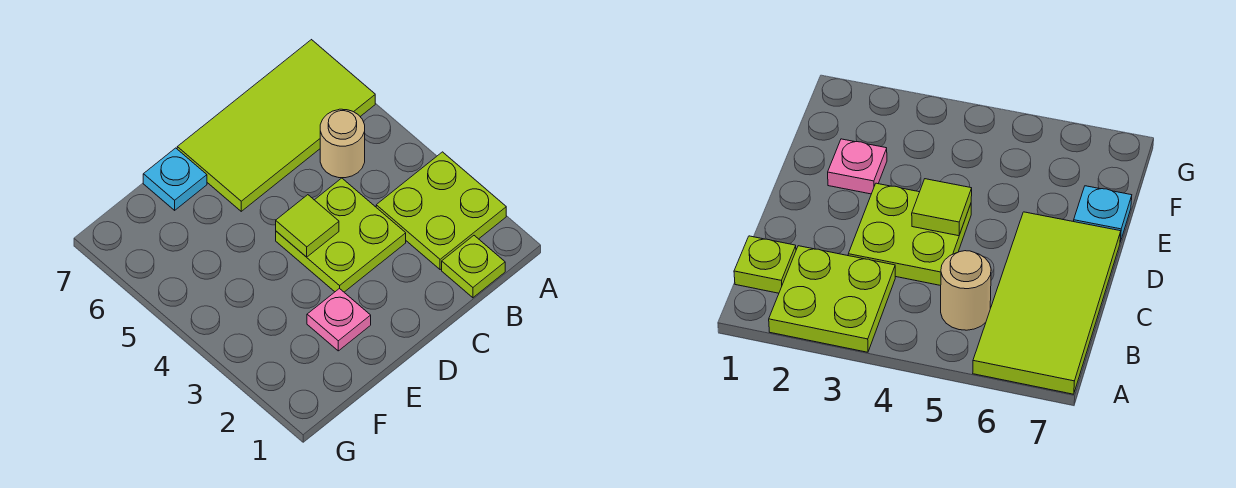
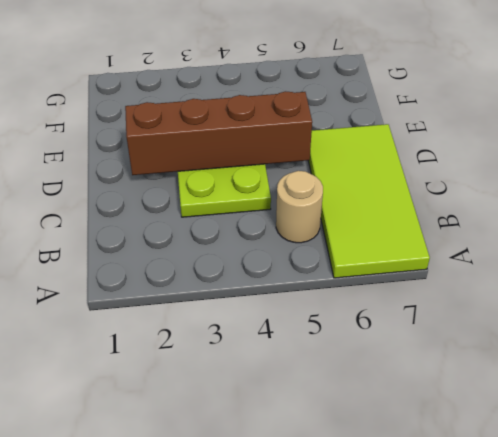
brown brick D2:D5 level 2 -> lime tile D4 level 2
none -> lime plate A2:B3 level 1
none -> lime plate B1 level 1

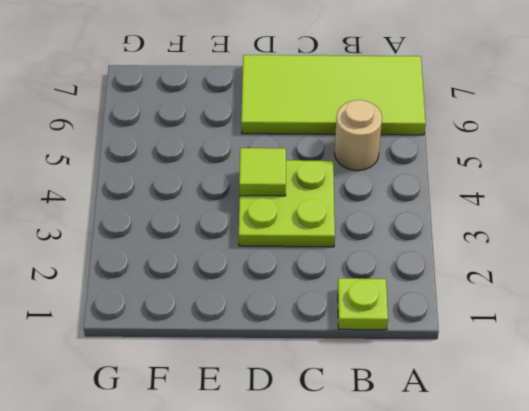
none -> lime plate A2:B3 level 1
none -> pink plate E2 level 1

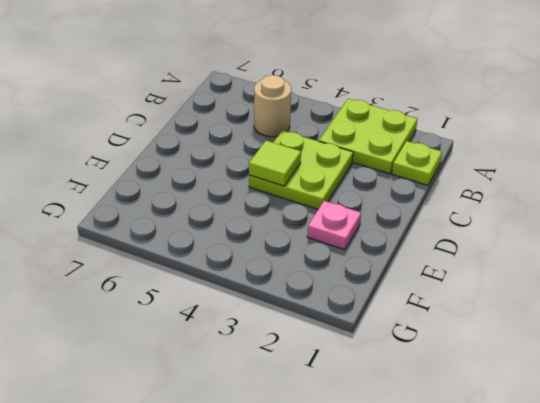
none -> lime tile A6:D7 level 1
none -> cyan plate E7 level 1

